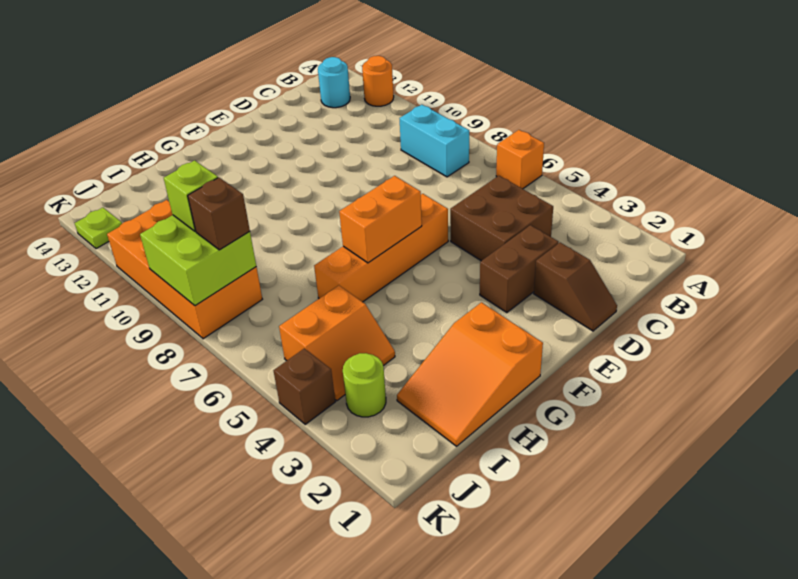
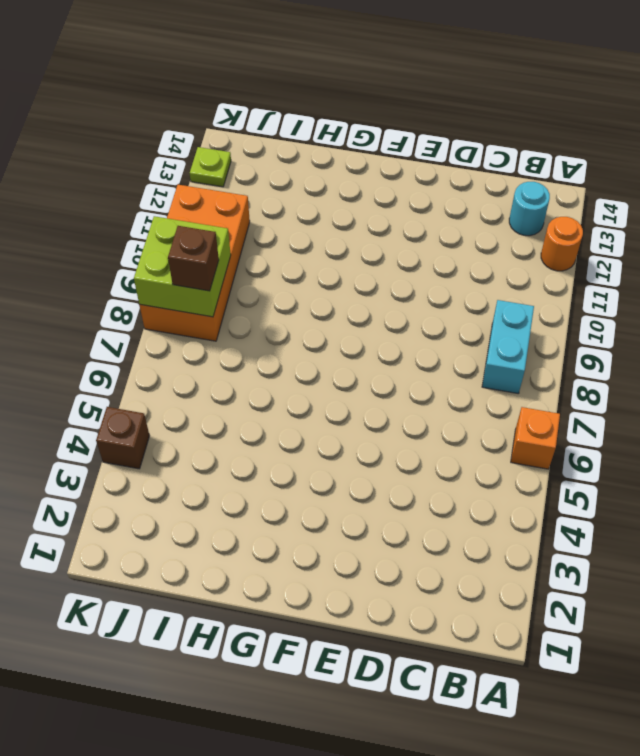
none -> brown brick C4:D5 level 1
none -> brown slope D1:D2 level 1 top 2
none -> brown brick D3:E3 level 1

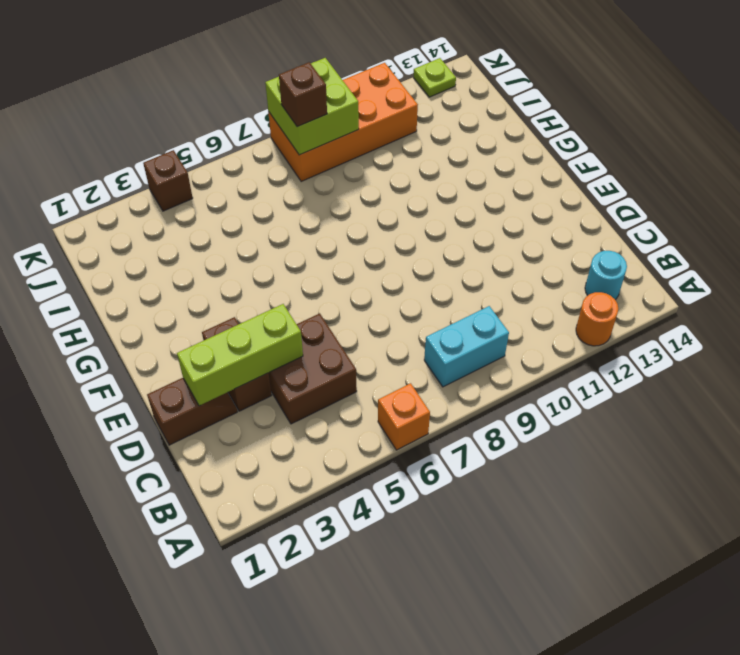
brown slope D1:D2 level 1 top 1 -> brown slope D1:D2 level 1 top 2
lime brick D2:D4 level 2 -> none
none -> orange brick E6:H6 level 1
none -> orange slope G1:I2 level 1 top G
none -> orange slope I4:J5 level 1 top 5

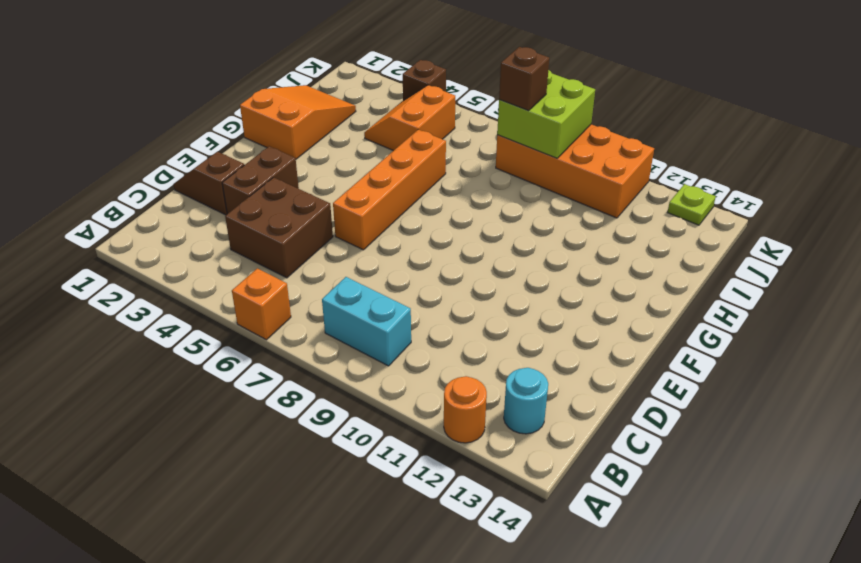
none -> lime round brick J3 level 1
none -> orange brick F6:G6 level 2
none -> lime brick J9 level 3

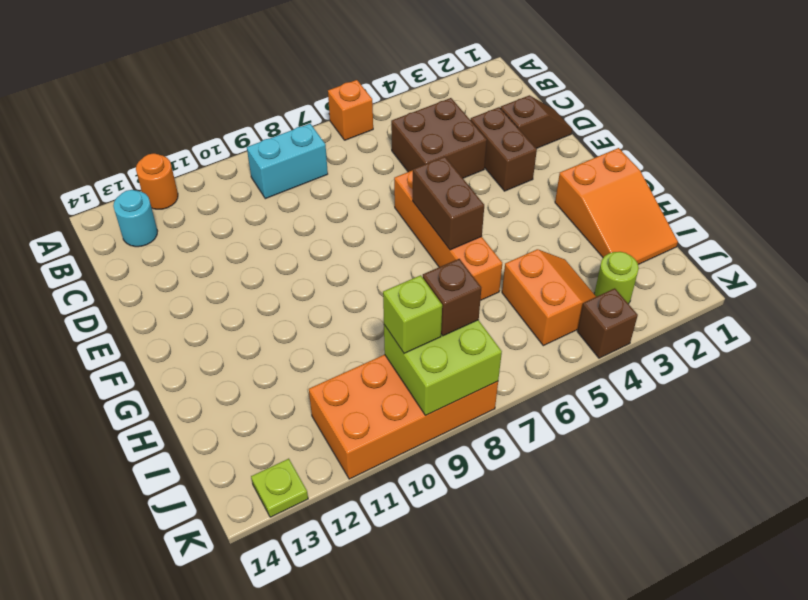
brown brick F6:G6 level 2 -> orange brick F6:G6 level 2

